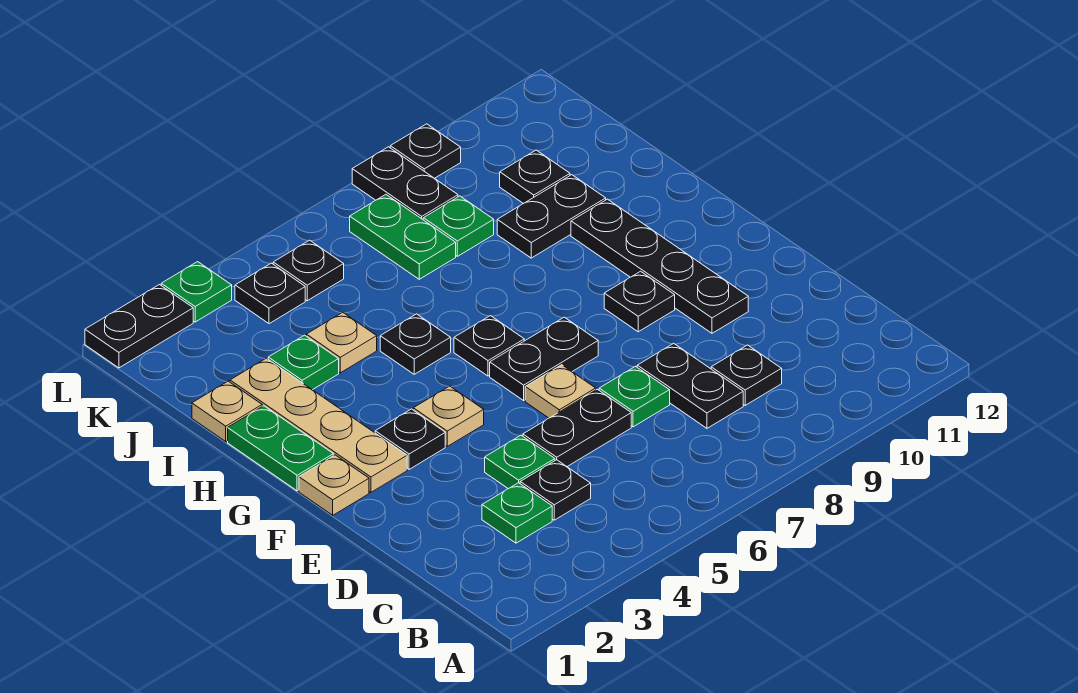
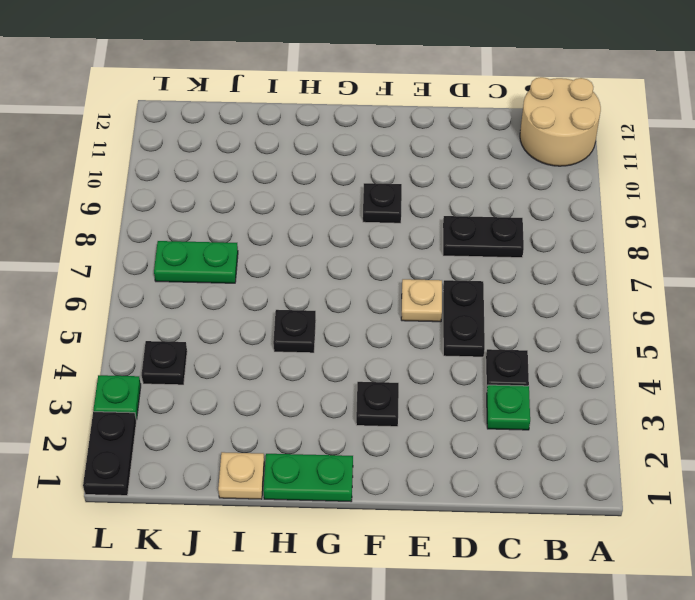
tan round brick A11:B12 level 1 -> none
none -> black plate C9 level 1
none -> green plate D4 level 1
none -> green plate D7 level 1
none -> black plate E10:H10 level 1

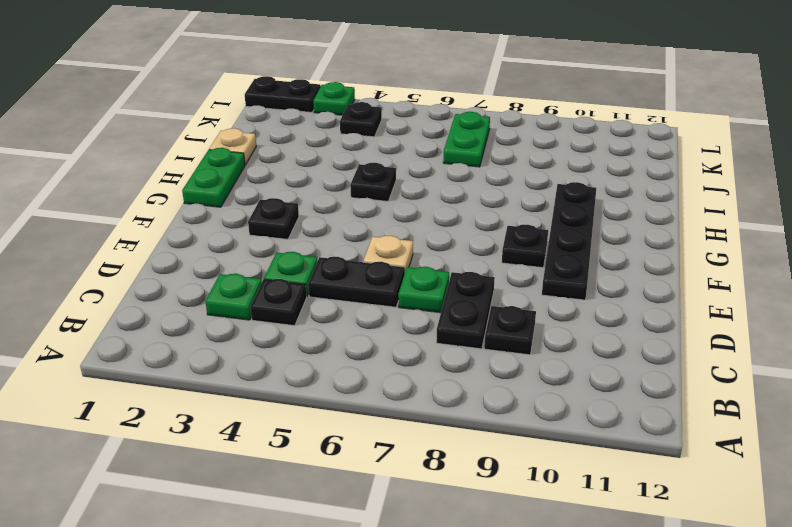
none -> tan plate F1 level 1
none -> tan plate F2:I2 level 1
none -> tan plate F4 level 1
none -> black plate F6:F7 level 1

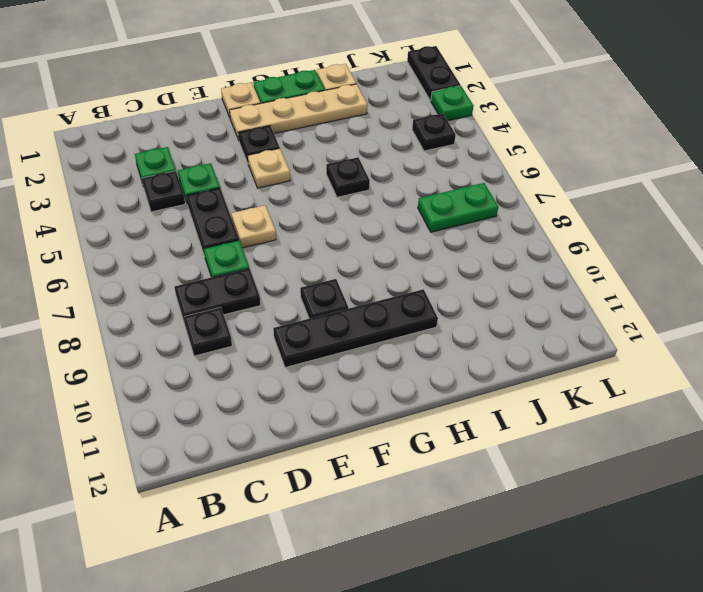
none -> black plate F6:F7 level 1
none -> black plate G6 level 1
none -> green plate I3 level 1
none -> tan plate I4 level 1

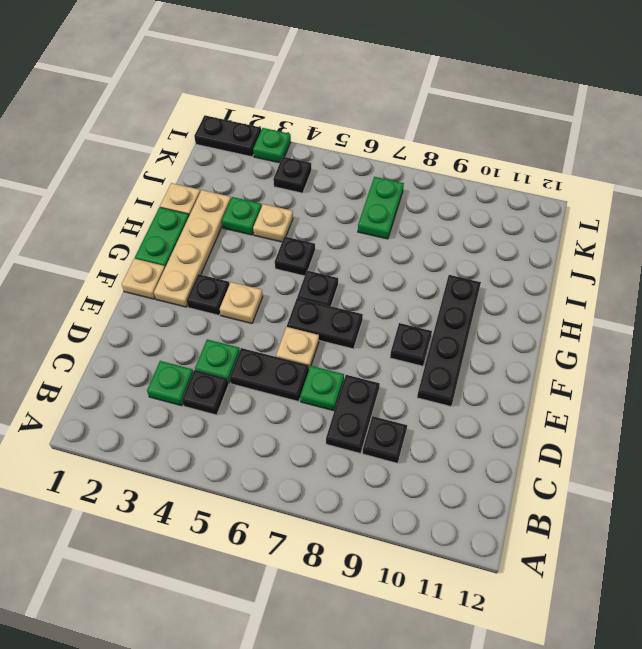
none -> black plate I9:I10 level 1
none -> green plate J8 level 1
none -> black plate J10 level 1
none -> black plate K5 level 1

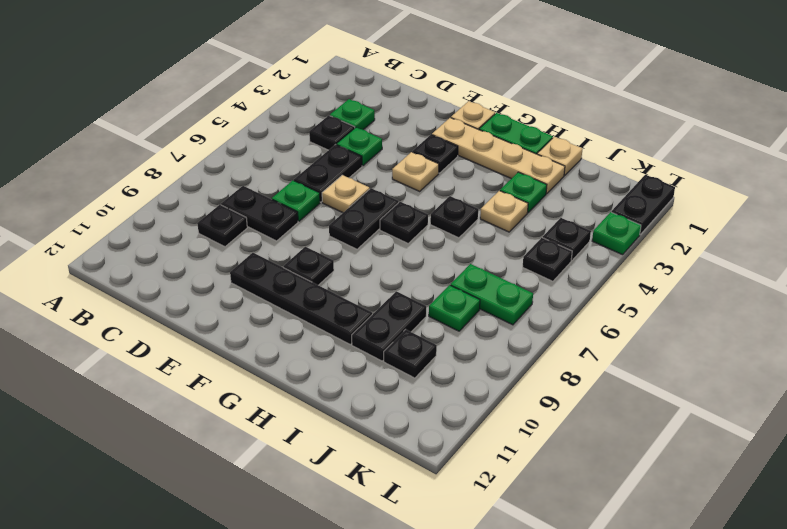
none -> black plate K8:L8 level 1
none -> black plate L9 level 1

